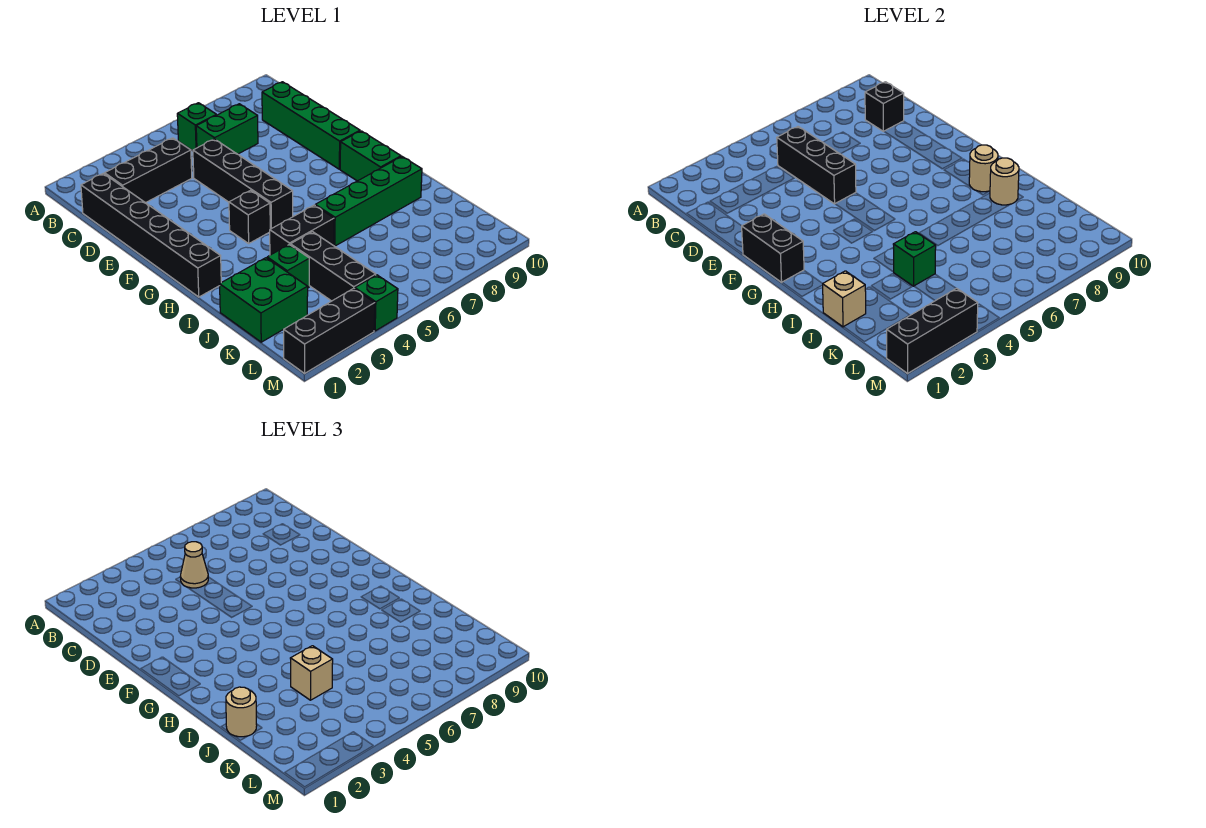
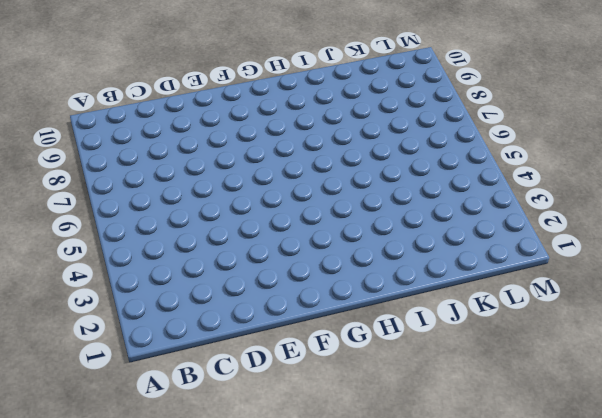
none -> green brick B6 level 1
none -> black brick C1:H1 level 1
none -> black brick C2:C4 level 1

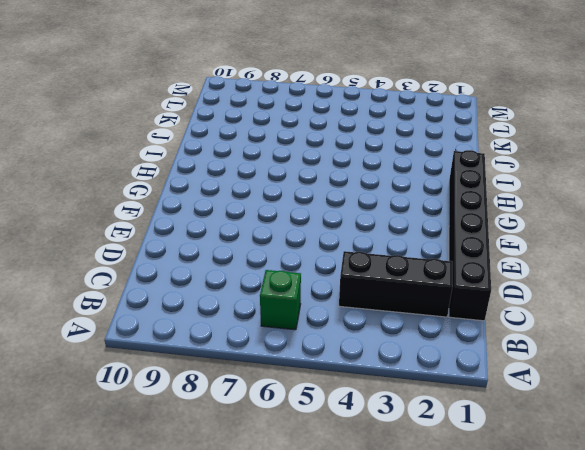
none -> green brick C6:C7 level 1
none -> green brick C9:F9 level 1
none -> black brick D5:G5 level 1

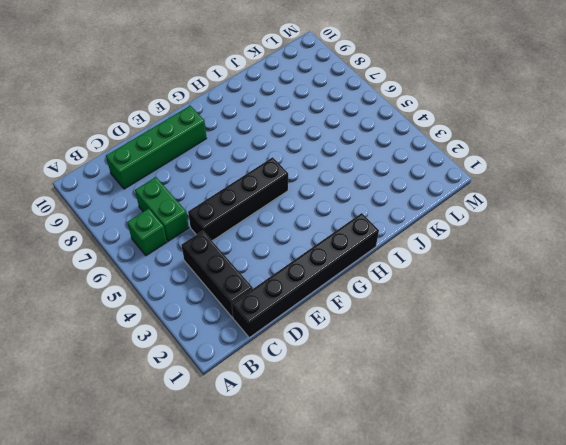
none -> black brick G4 level 1
none -> green brick G9:H9 level 1
none -> black brick I4:I5 level 1

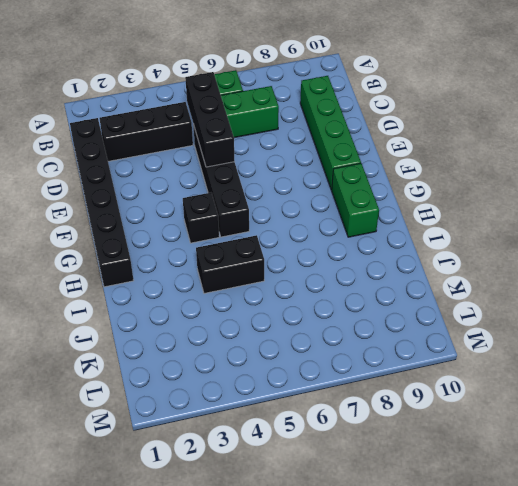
none -> green brick I6:I9 level 1
none -> green brick J1:K2 level 1
none -> green brick J3 level 1

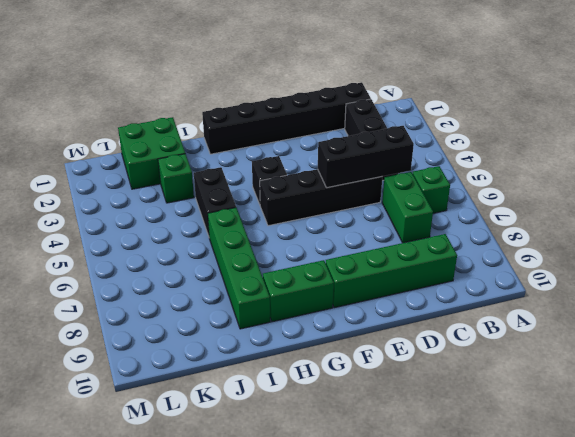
none -> black brick J4:L4 level 1
none -> black brick M1:M3 level 1
none -> green brick M4 level 1

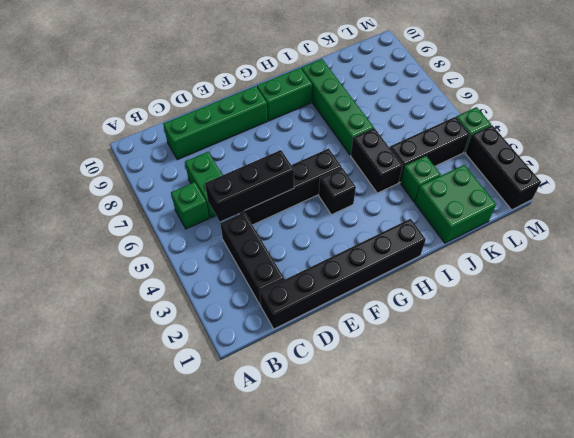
none -> black brick C9 level 2
none -> black brick F1:G1 level 2
none -> tan round brick H9 level 2

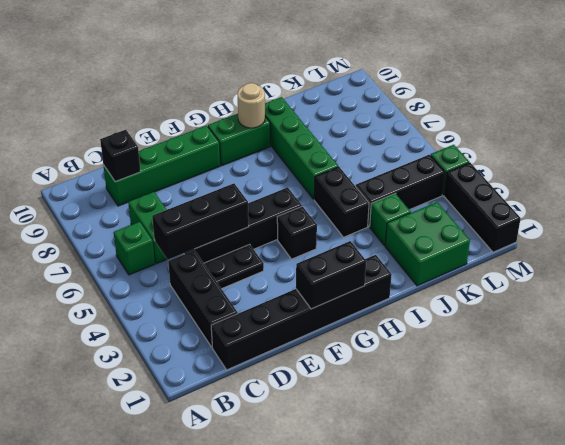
black plate D4:E4 level 1 -> none
none -> tan round brick I9 level 2
none -> tan brick J1 level 2
none -> green brick J4 level 2

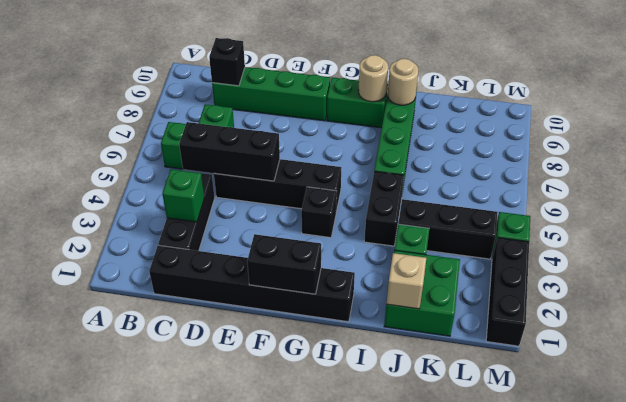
green brick C3 level 2 -> green brick J4 level 2
none -> black brick M1:M3 level 2
none -> tan cone C5 level 3
none -> tan round brick J1 level 3

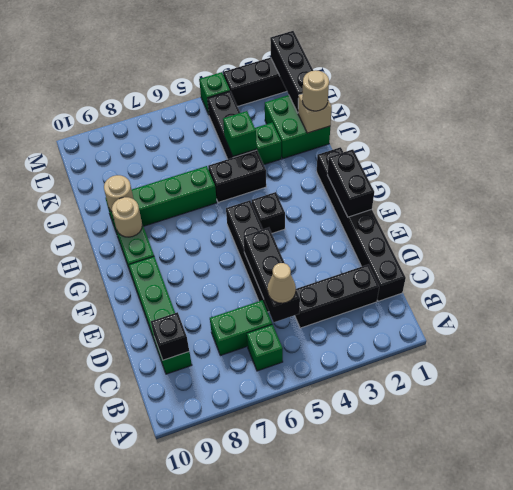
black brick K1:M1 level 2 -> black brick M1:M3 level 2
none -> tan brick J4 level 3

